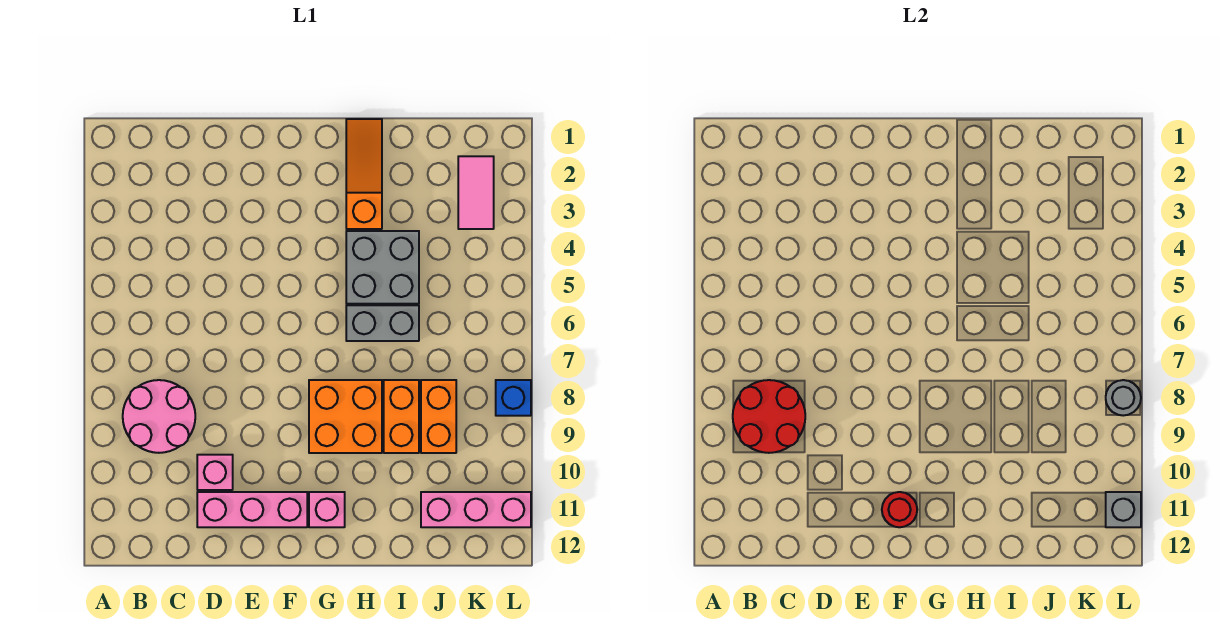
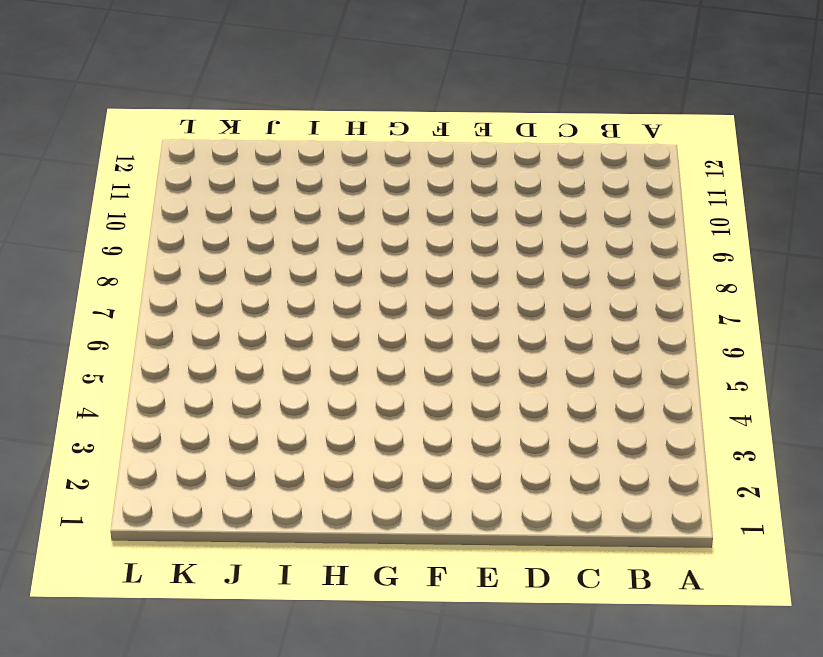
none -> pink round brick B8:C9 level 1
none -> pink brick D10 level 1
none -> pink brick D11:F11 level 1

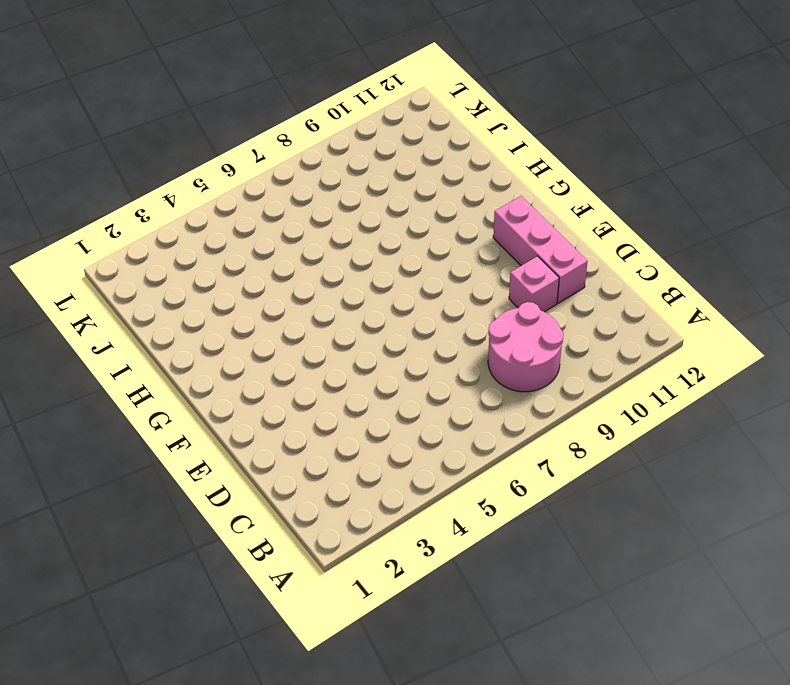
none -> orange brick G8:H9 level 1
none -> pink brick G11 level 1
none -> orange slope H1:H3 level 1 top 3

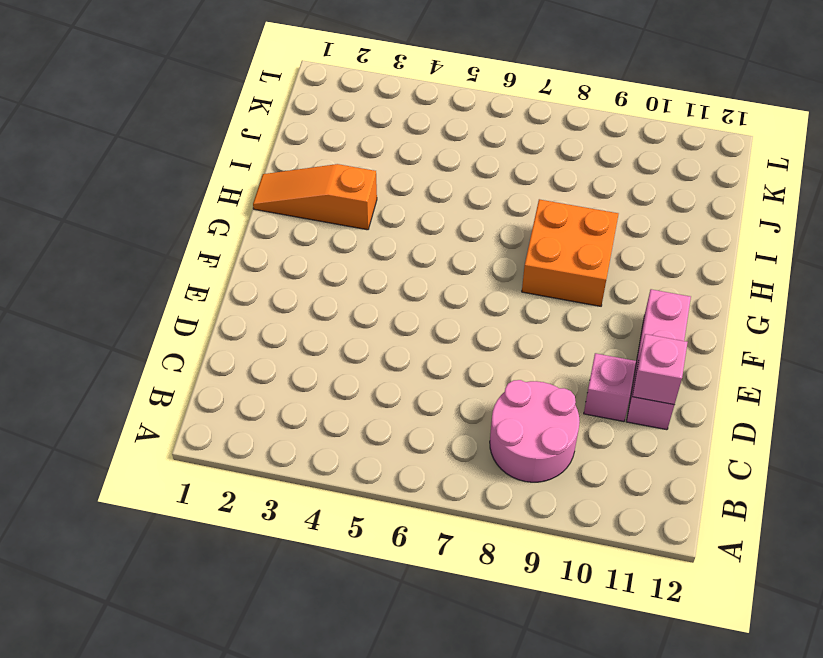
pink brick D11 level 2 -> pink brick G11 level 1
none -> grey brick H4:I5 level 1
none -> grey brick H6:I6 level 1
none -> orange brick I8:I9 level 1

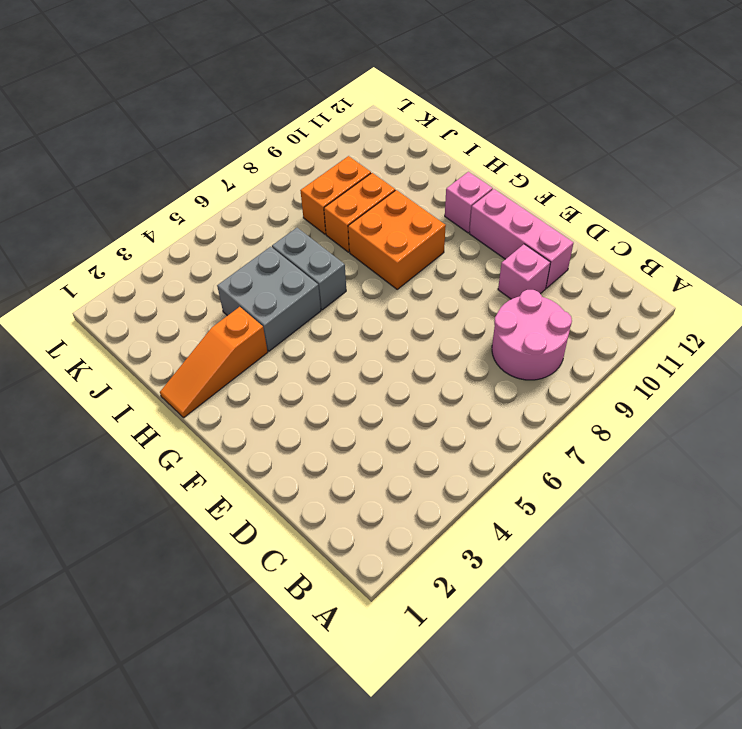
none -> pink brick J11:L11 level 1
none -> pink tile K2:K3 level 1
none -> blue brick L8 level 1

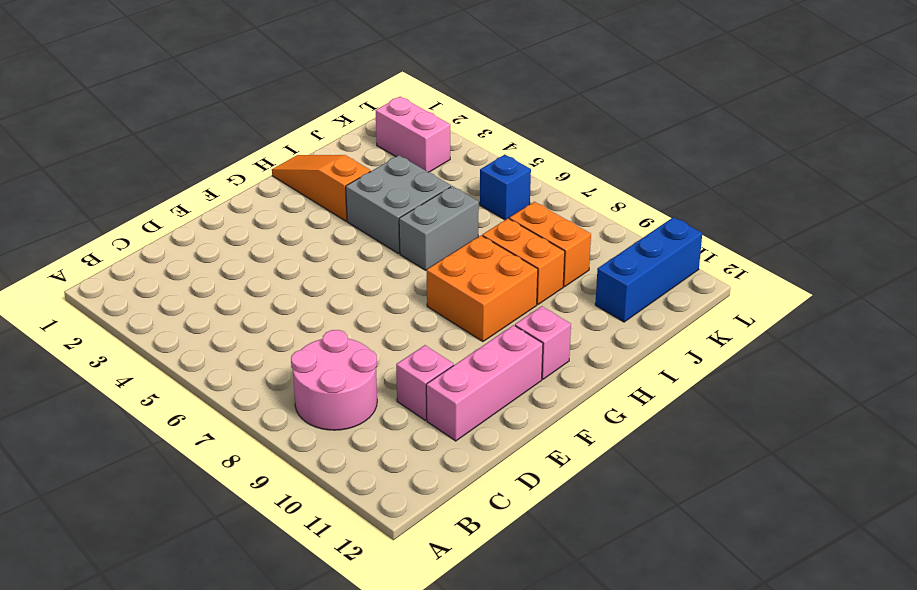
blue brick J11:L11 level 1 -> pink brick J11:L11 level 1
pink brick K2:K3 level 1 -> pink tile K2:K3 level 1
blue brick K6 level 1 -> blue brick L8 level 1
none -> red round brick B8:C9 level 2
none -> red round brick F11 level 2
none -> grey round brick L8 level 2

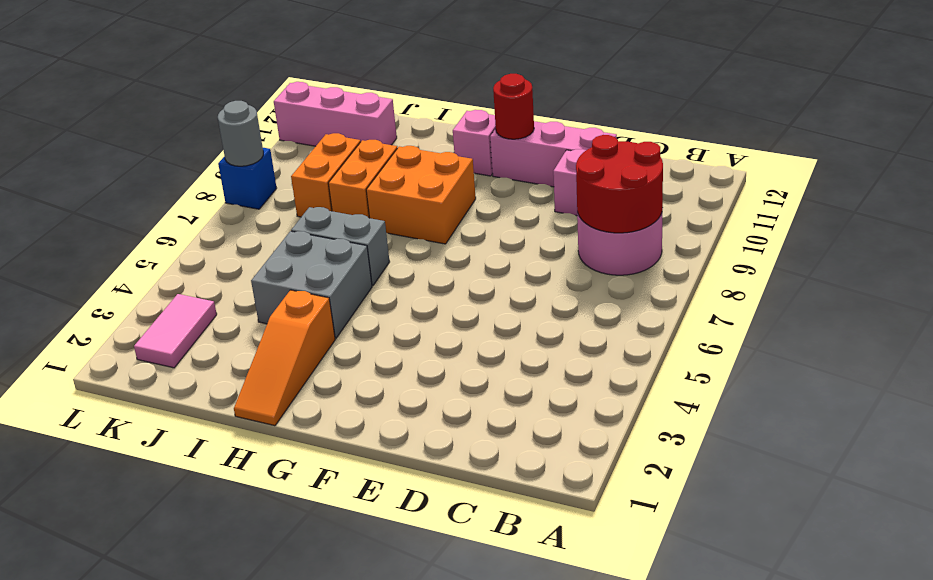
none -> grey brick L11 level 2

